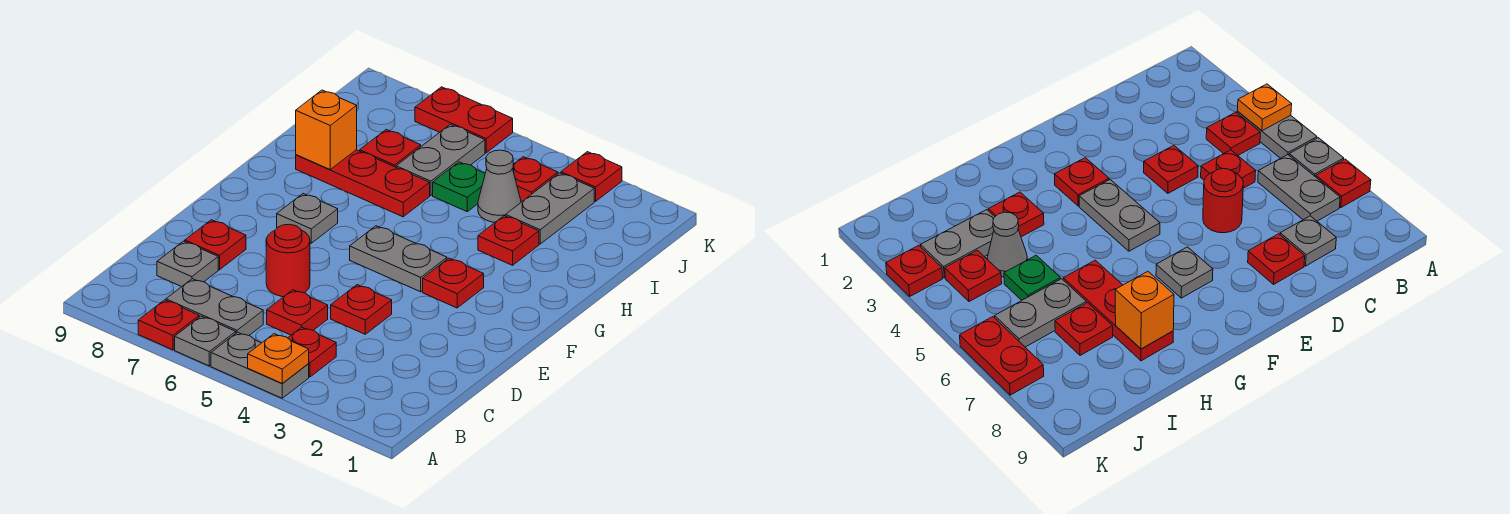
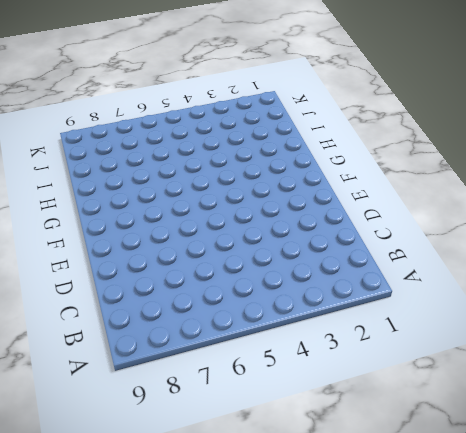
none -> grey plate A4:A5 level 1
none -> grey plate A6 level 1
none -> red plate A7 level 1

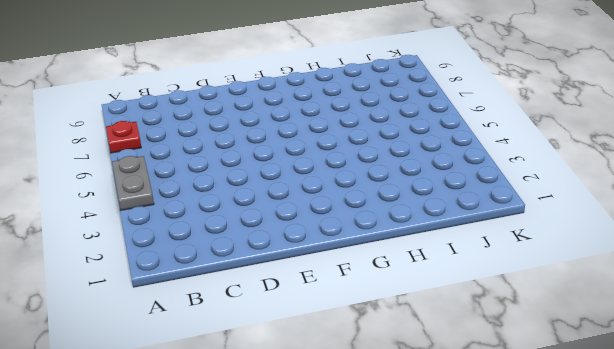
none -> grey plate A6 level 1
none -> red plate B4 level 1
none -> grey plate B6:B7 level 1

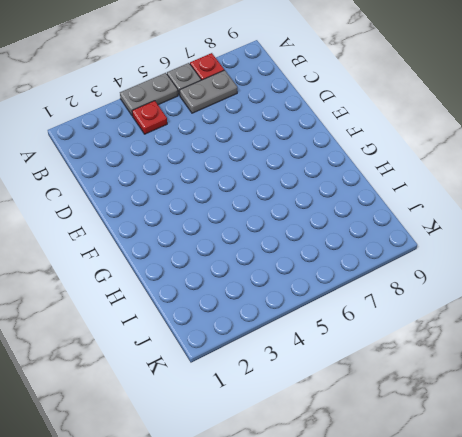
none -> red plate C5 level 1
none -> grey plate C8 level 1
none -> red plate D4 level 1

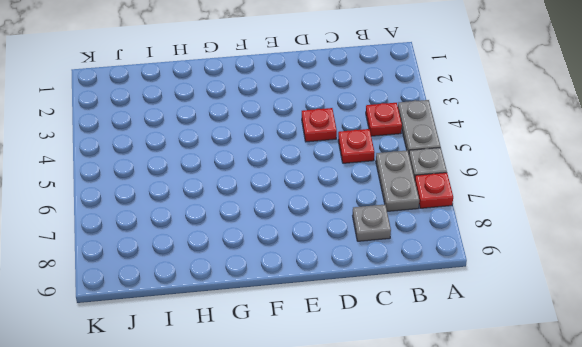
none -> red round brick D6 level 1
none -> red plate D8 level 1
none -> red plate F3 level 1

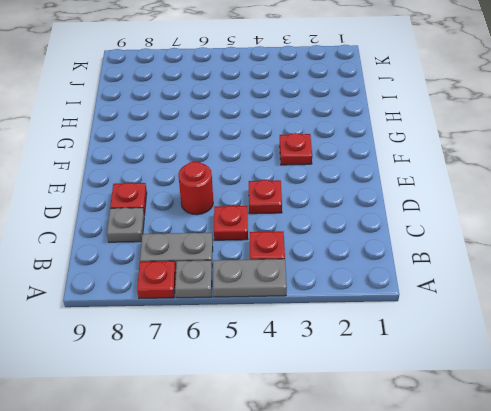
none -> grey plate F4:F5 level 1
none -> grey plate F7 level 1
none -> red plate H3 level 1

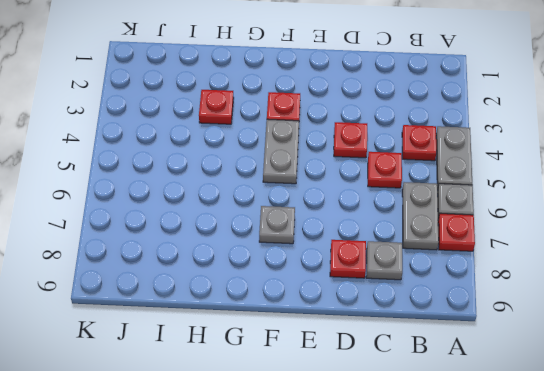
none -> red round brick D6 level 1
none -> red plate H6:H8 level 1
none -> grey plate I3:J3 level 1

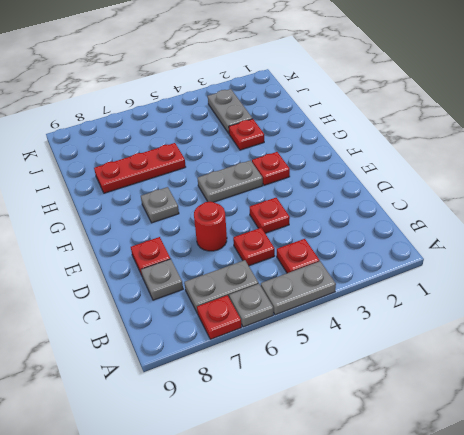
none -> grey cone I4 level 1
none -> green plate I5 level 1
none -> grey plate I6:J6 level 1

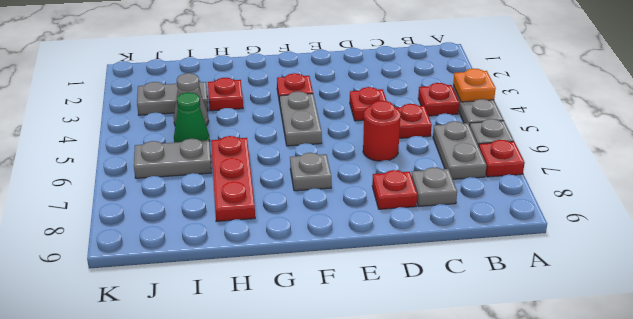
green cone I5 level 1 -> green plate I5 level 1
none -> red plate I7 level 1
none -> red plate J4 level 1
none -> red plate K3 level 1

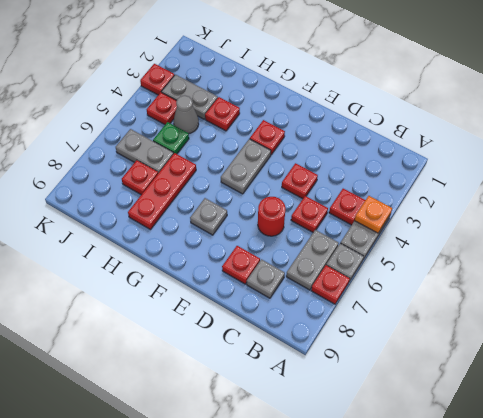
none -> red plate K6:K7 level 1
none -> orange brick H8 level 2

